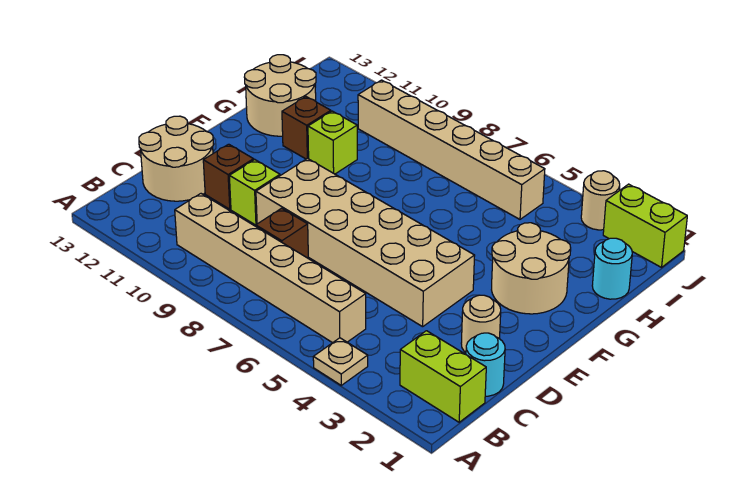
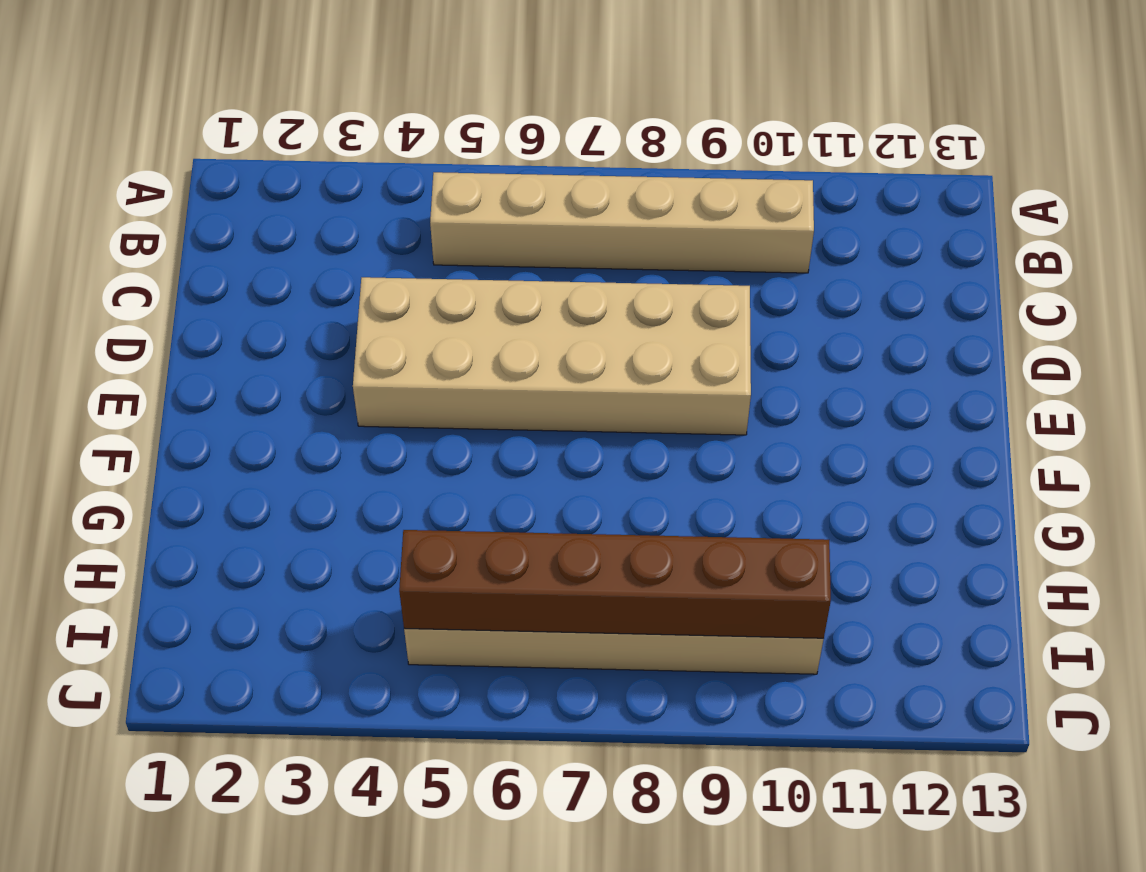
brown brick I5:I10 level 2 -> none
none -> tan plate A4 level 1
none -> lime brick B1:B2 level 1
none -> cyan round brick C1 level 1

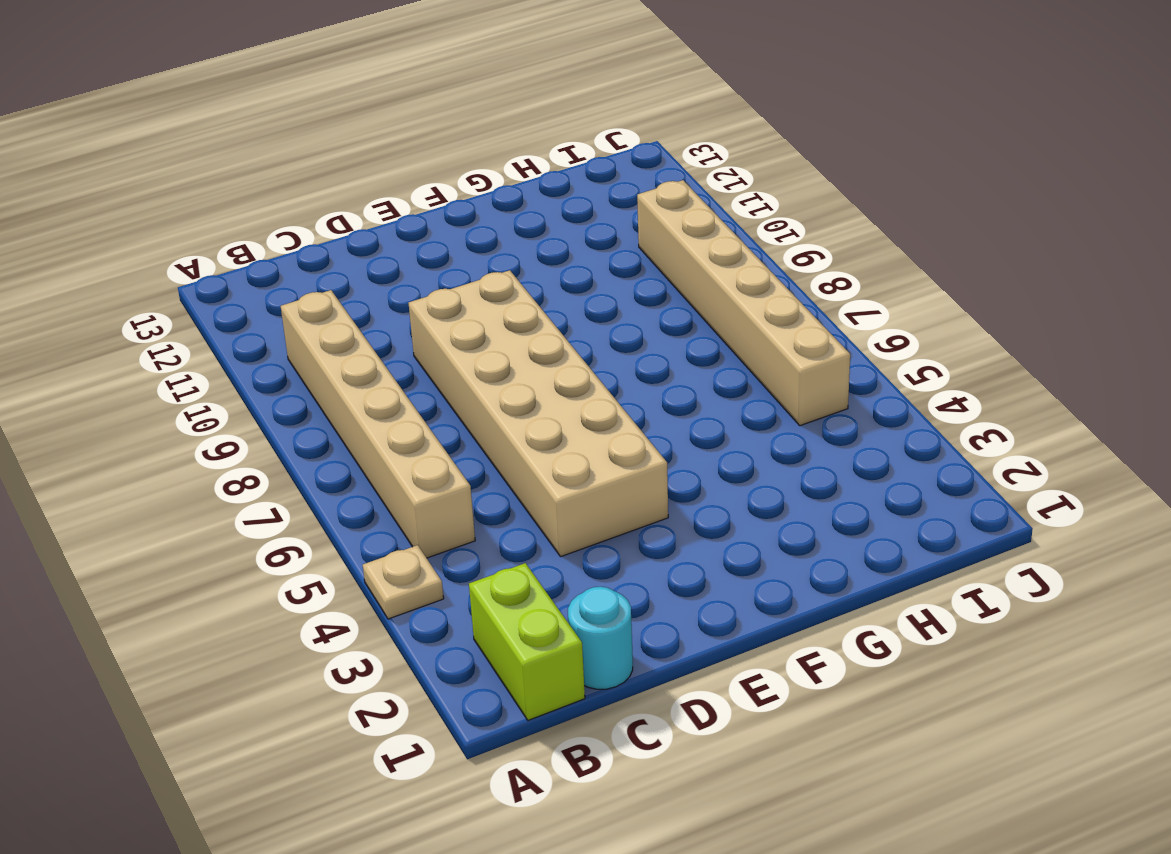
none -> brown brick C8 level 1
none -> tan round brick C12:D13 level 1
none -> tan round brick D2 level 1

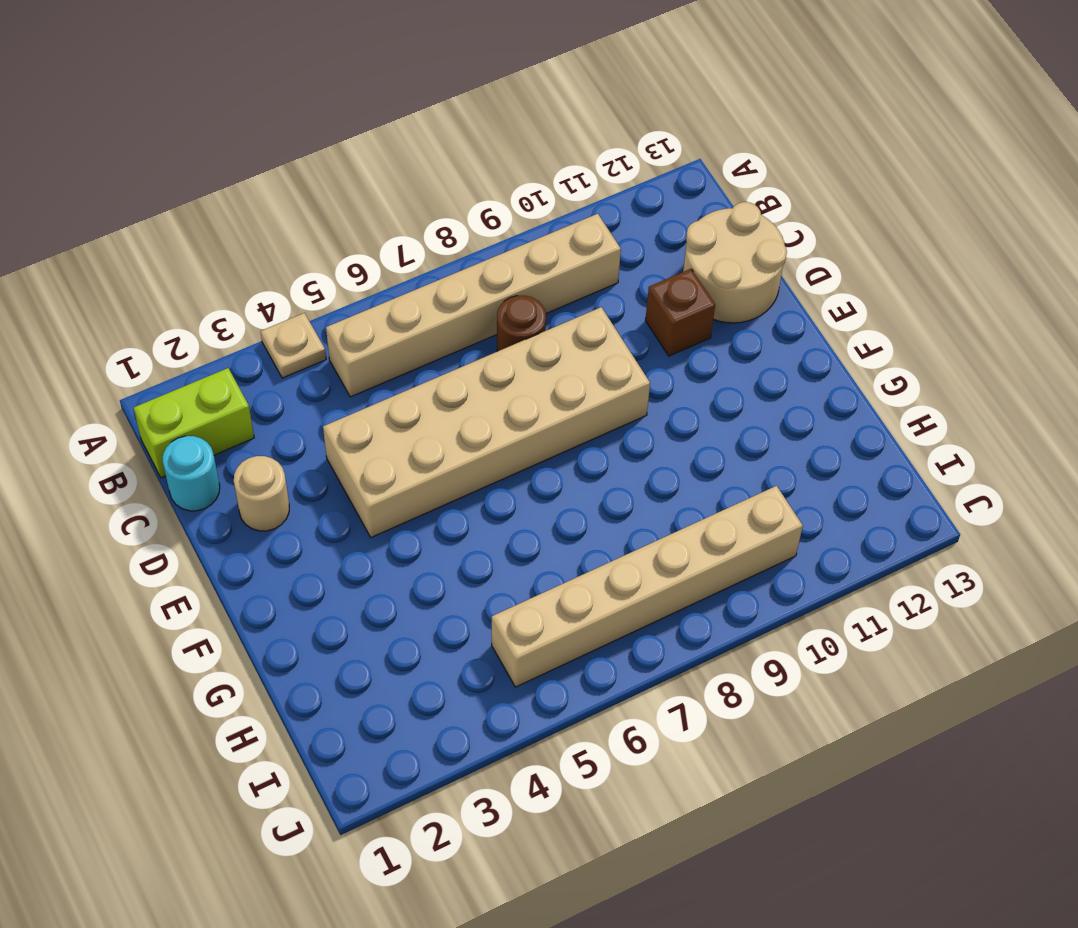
brown round brick C8 level 1 -> brown brick C8 level 1
none -> lime brick D10 level 1
none -> tan round brick F2:G3 level 1
none -> lime brick G10 level 1

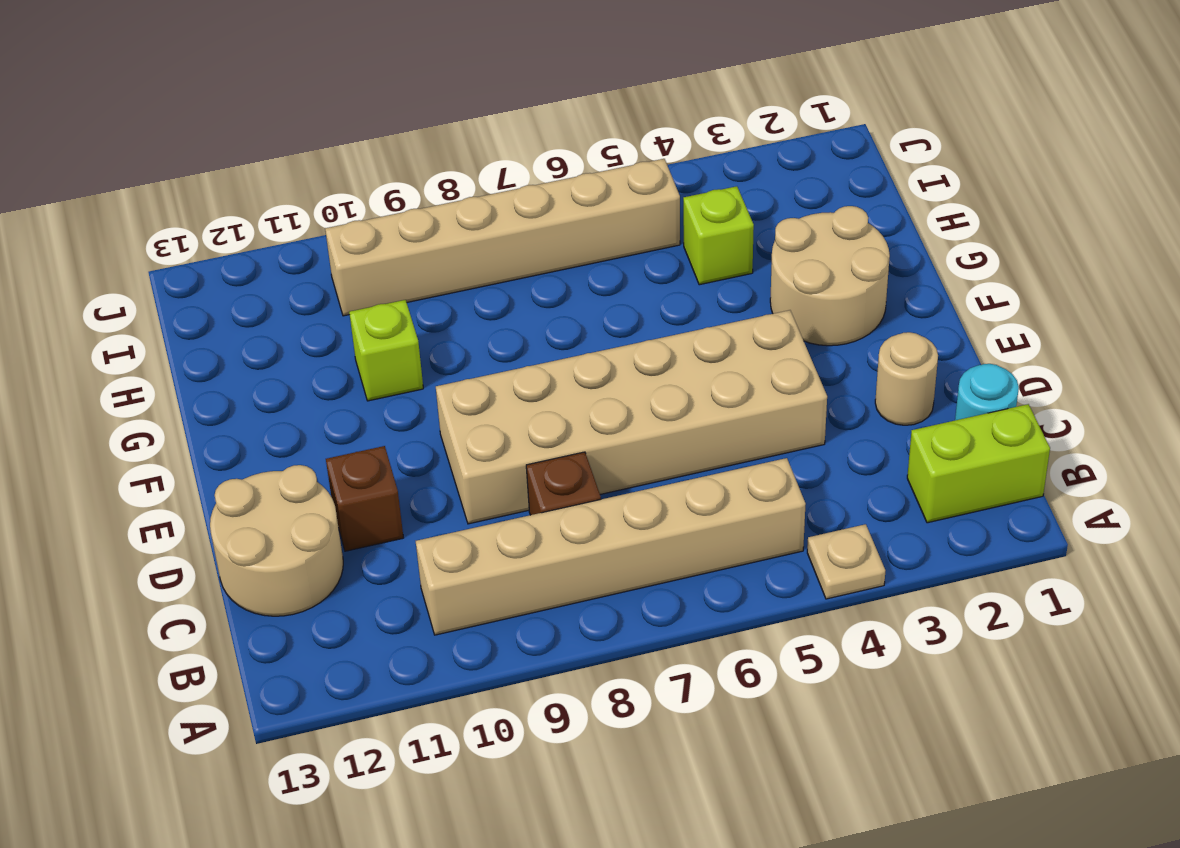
lime brick H4 level 1 -> lime brick D10 level 1
none -> brown brick G11 level 1
none -> tan round brick G12:H13 level 1
none -> cyan round brick H1 level 1

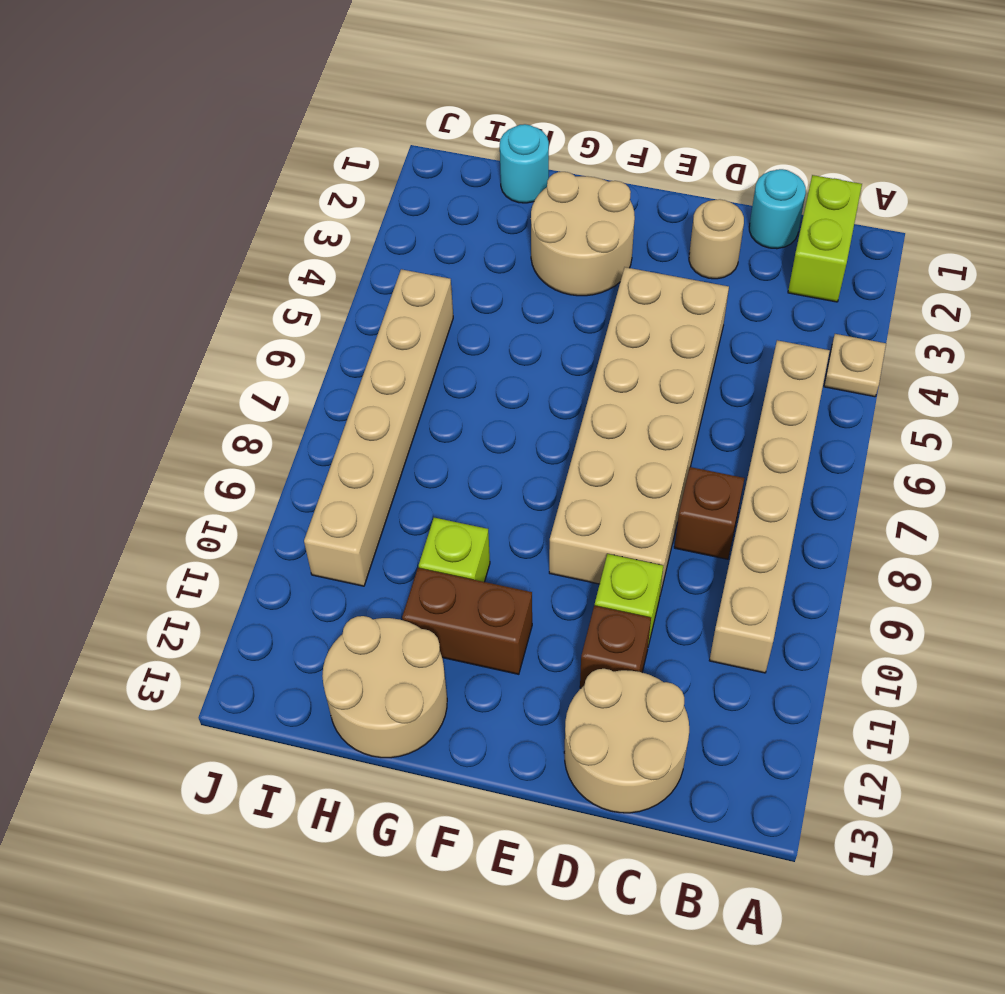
brown brick F11:G11 level 1 -> brown brick G11 level 1
none -> lime brick J1:J2 level 1
none -> tan round brick J3 level 1

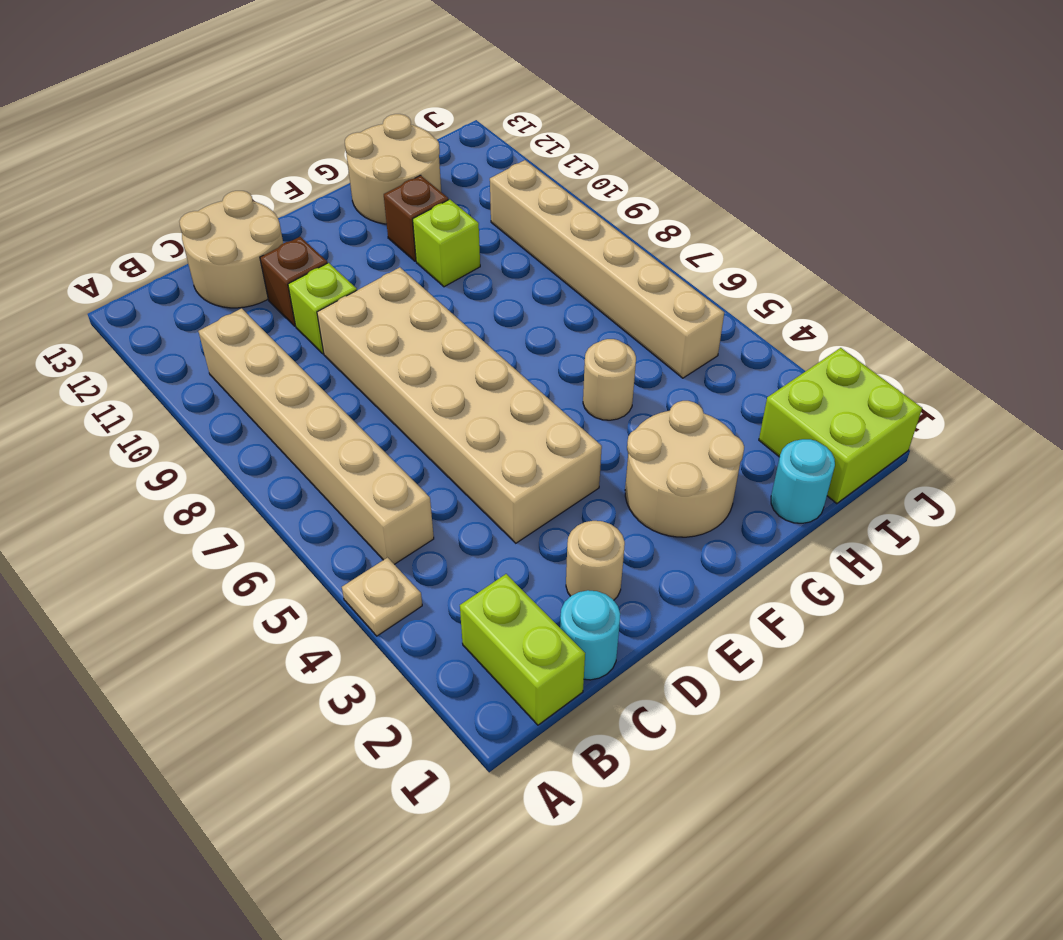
tan round brick G5 level 1 -> tan round brick J3 level 1
lime brick I1:J2 level 1 -> lime brick J1:J2 level 1
none -> brown brick C8 level 1

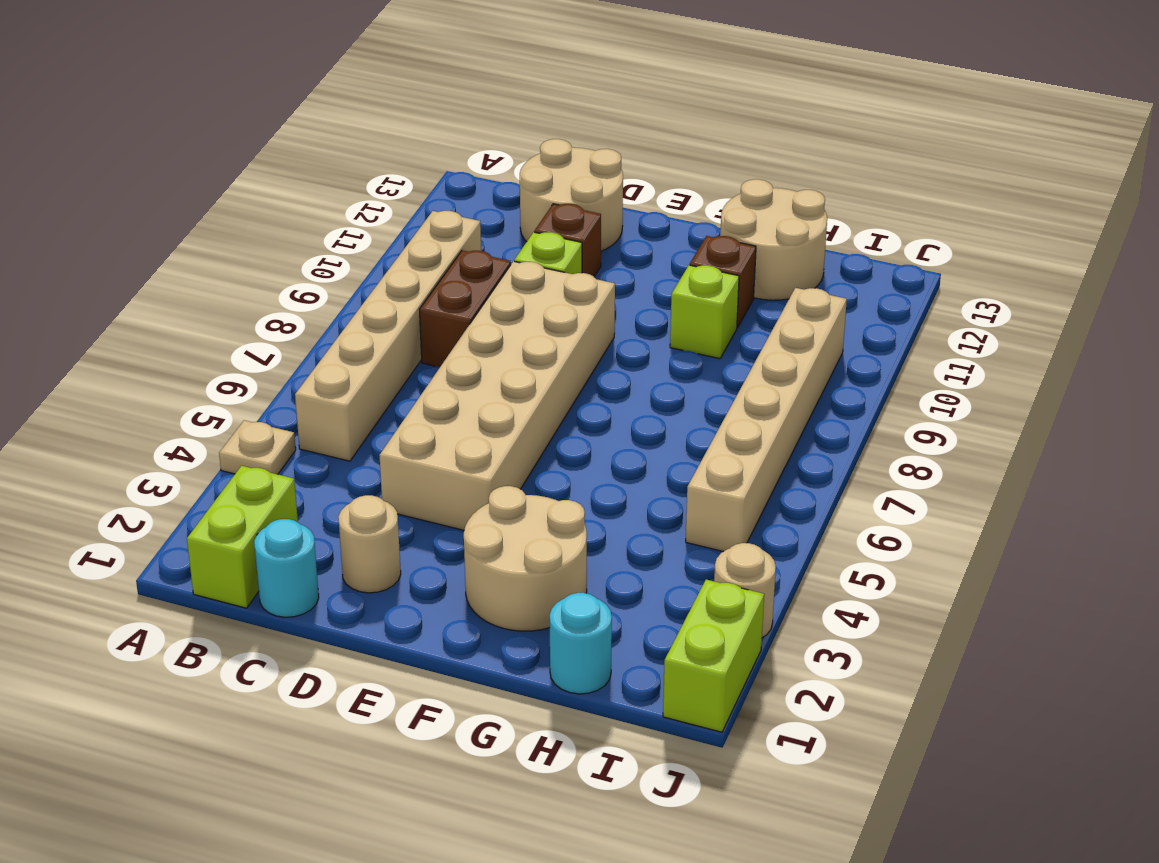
brown brick C8:C9 level 1 -> brown brick C8 level 1

